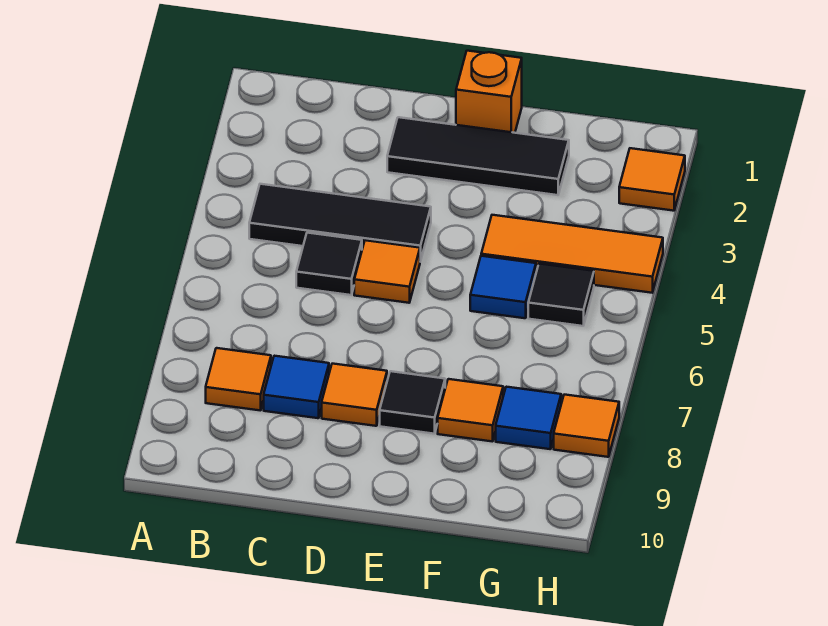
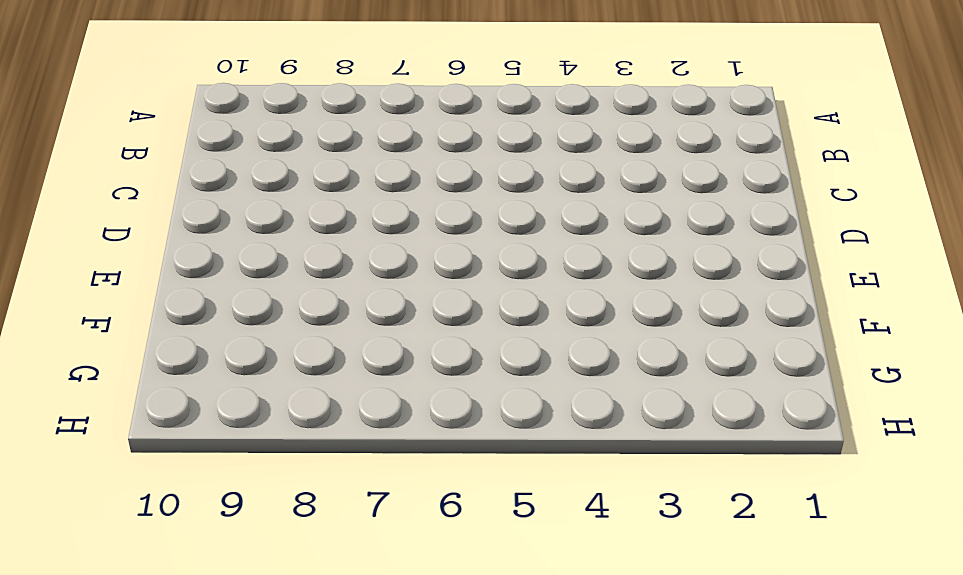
none -> black tile B4:D4 level 1
none -> orange tile B8 level 1
none -> black tile C5 level 1

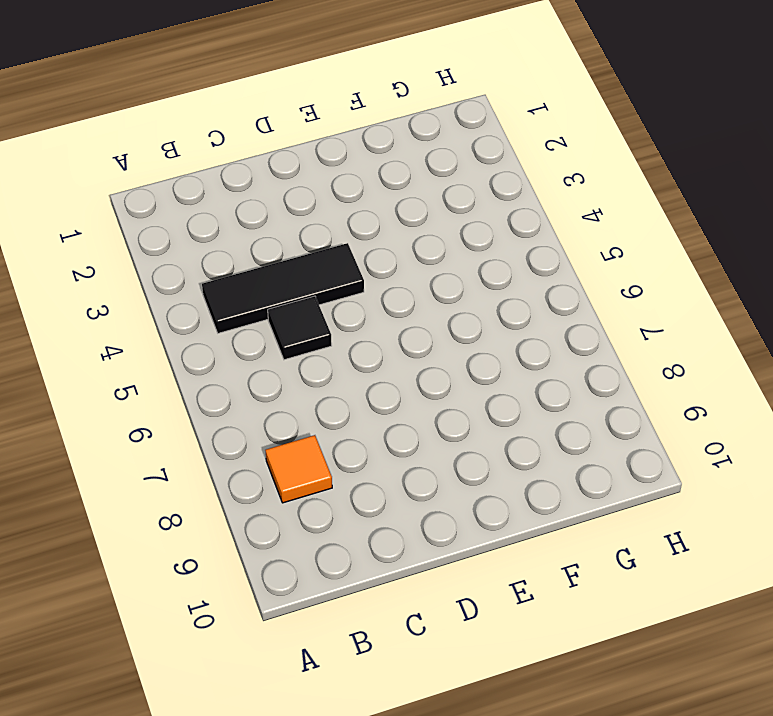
none -> blue tile C8 level 1
none -> black tile D2:F2 level 1
none -> orange tile D5 level 1

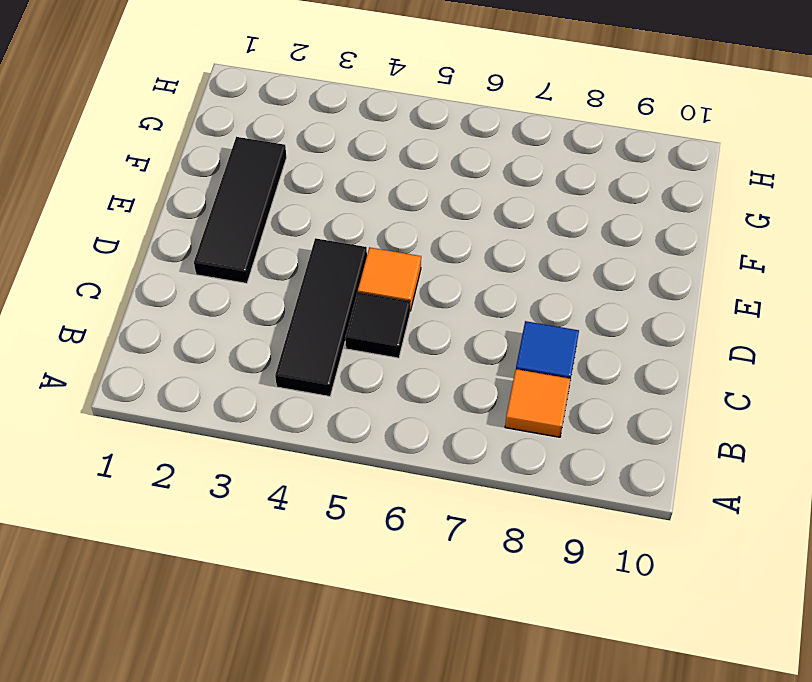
none -> orange tile D8 level 1
none -> orange brick E1 level 1
none -> black tile E8 level 1

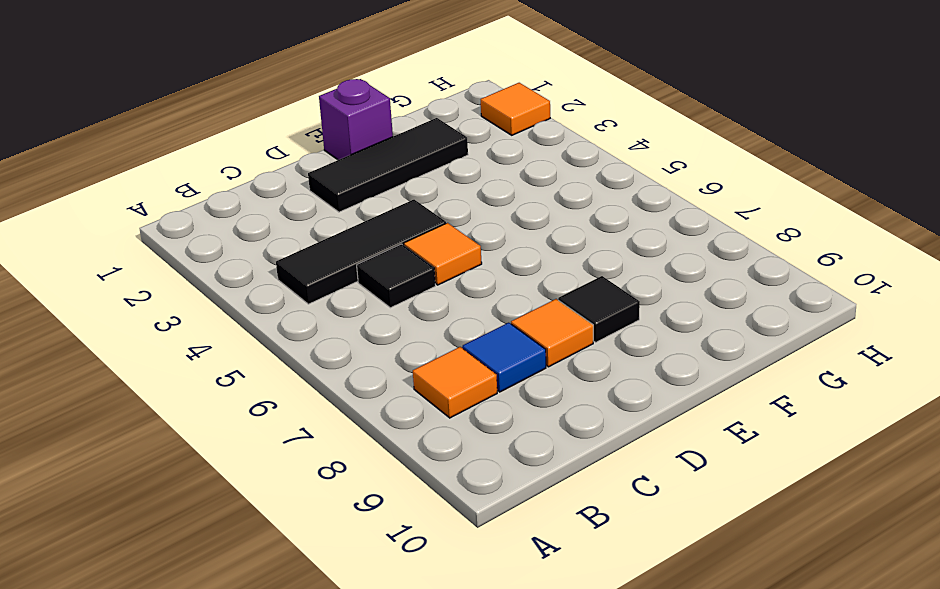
purple brick E1 level 1 -> orange brick E1 level 1
none -> orange tile F4:H4 level 1
none -> blue tile F5 level 1
none -> orange tile F8 level 1

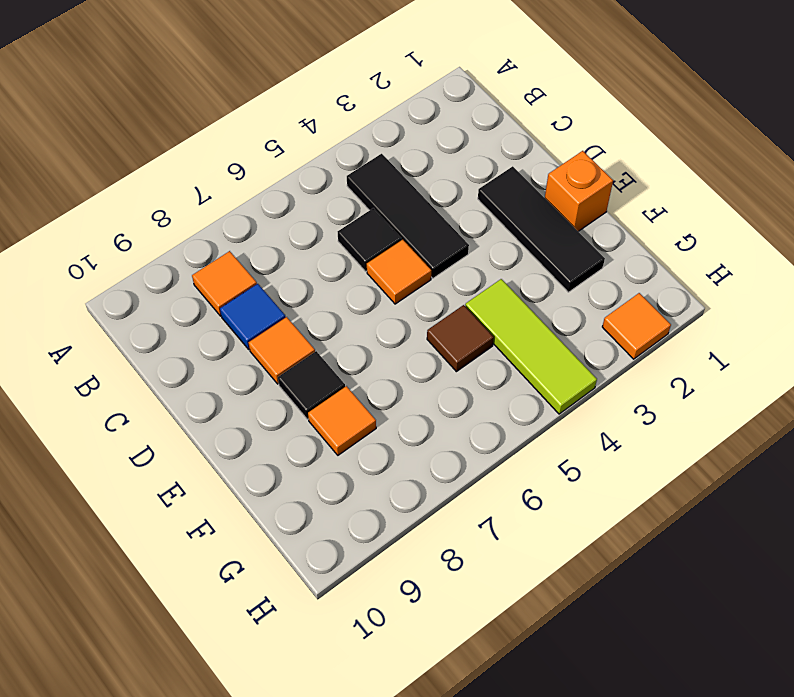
lime tile F4:H4 level 1 -> orange tile F4:H4 level 1
brown tile F5 level 1 -> blue tile F5 level 1
none -> black tile G5 level 1
none -> blue tile G8 level 1
none -> orange tile H8 level 1

